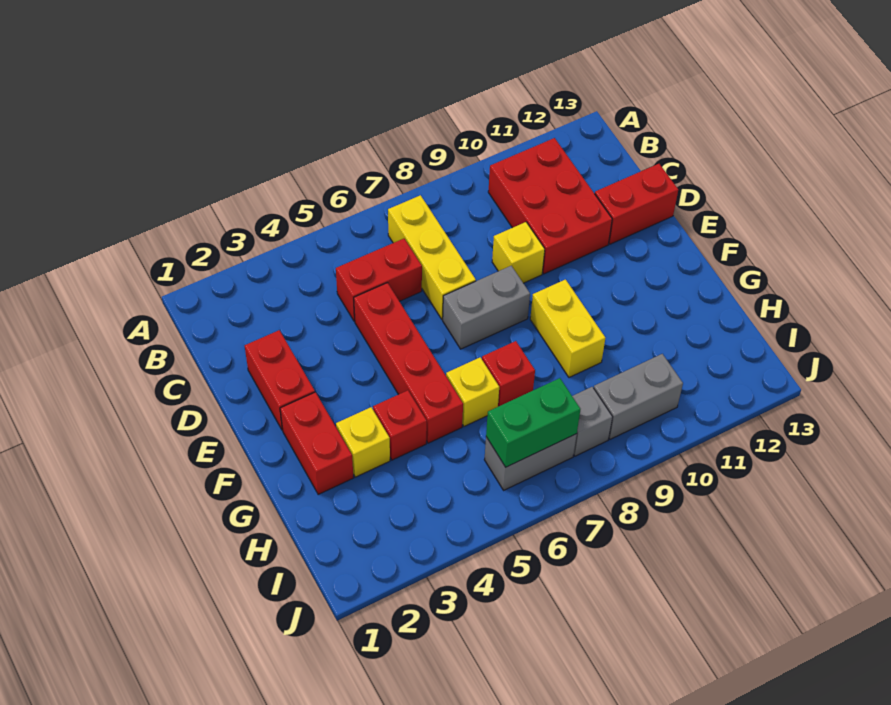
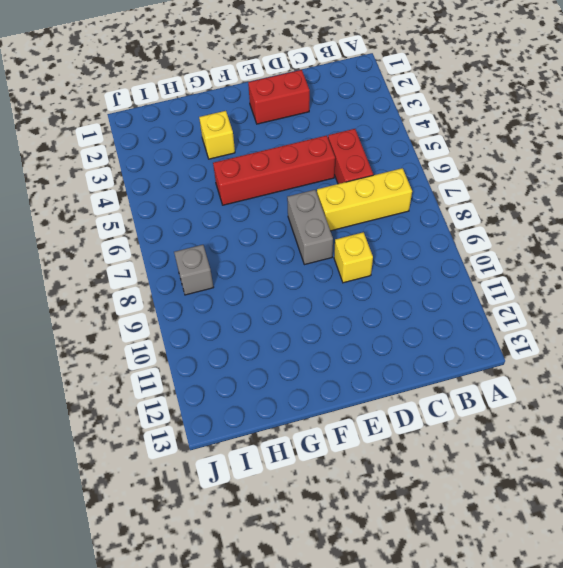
none -> red brick B10:D11 level 1
none -> red brick D12:D13 level 1
none -> red brick F2:G2 level 1

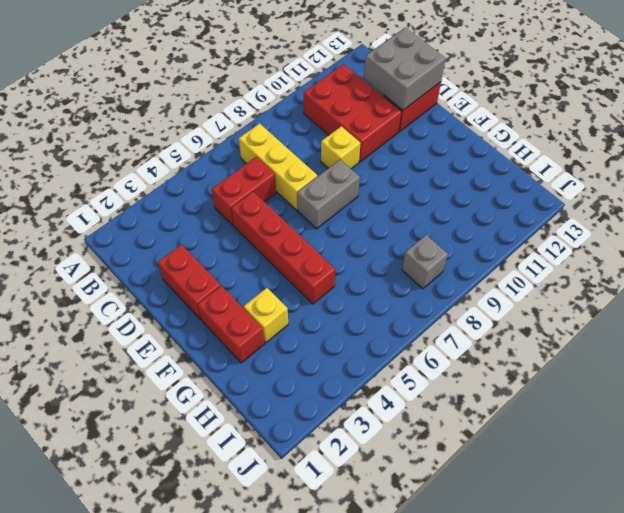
grey brick C12:D13 level 2 -> none
none -> yellow brick F9:G9 level 1
none -> red brick G4 level 1
none -> yellow brick G6 level 1

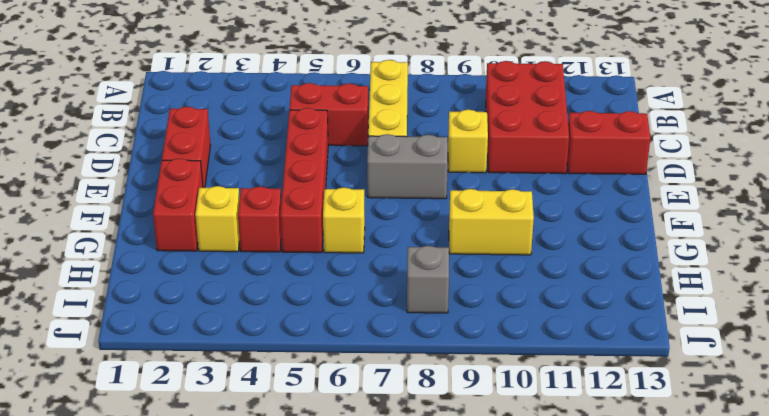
yellow brick G9:G10 level 1 -> yellow brick F9:G9 level 1
none -> red brick G7 level 1
none -> grey brick I6:I7 level 1
none -> grey brick I9:I10 level 1

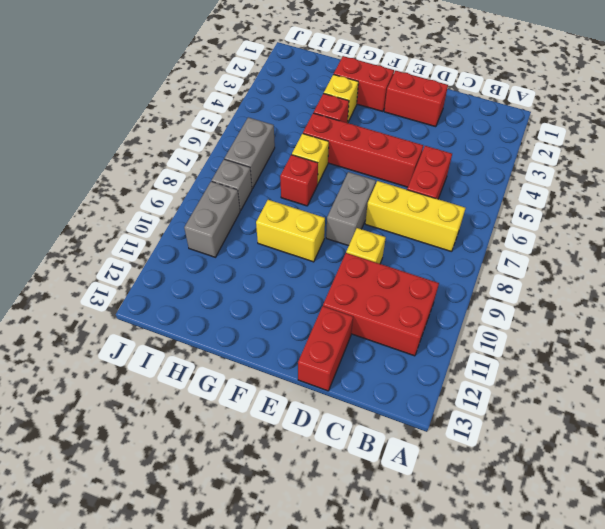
none -> green brick I6:I7 level 2

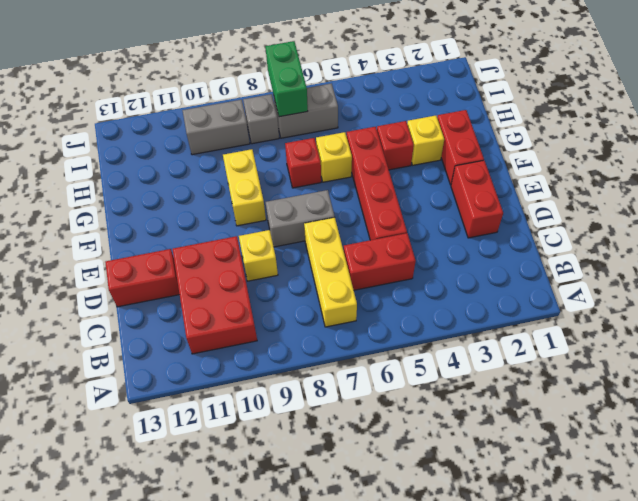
green brick I7:J7 level 2 -> green brick I6:I7 level 2

